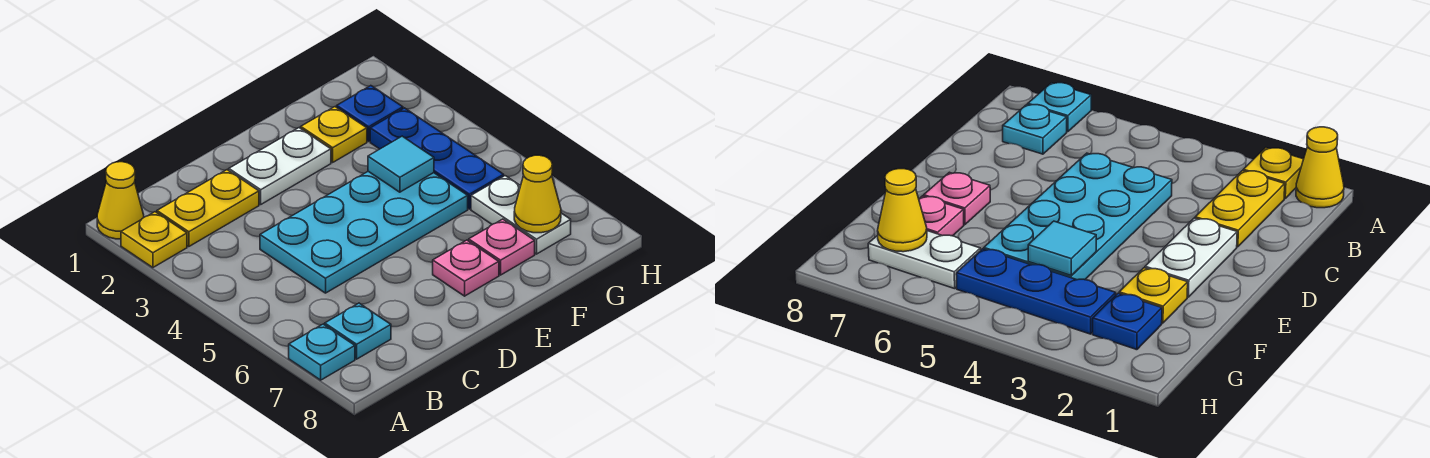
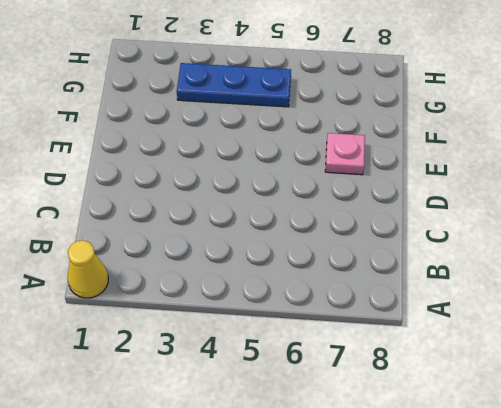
none -> yellow plate A2 level 1
none -> cyan plate A7 level 1
none -> yellow plate B2:C2 level 1

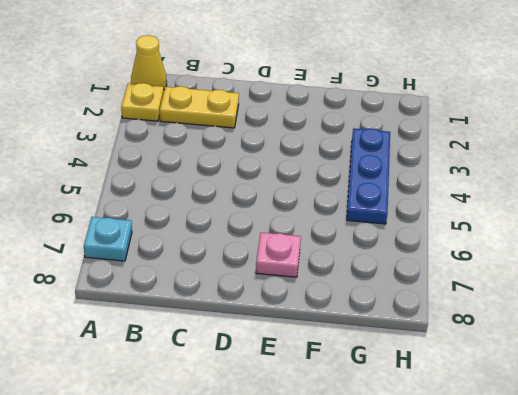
none -> cyan plate B7 level 1
none -> cyan plate C4:F5 level 1
none -> white plate D2:E2 level 1

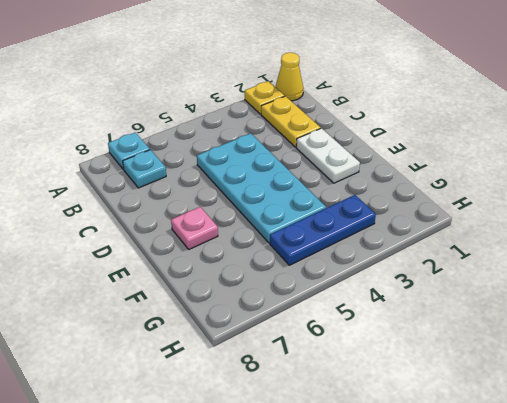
none -> yellow plate F2 level 1
none -> pink plate F7 level 1
none -> blue plate G2 level 1

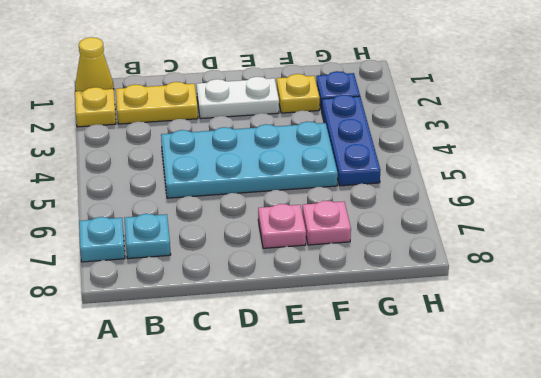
none -> white plate G6:G7 level 1
none -> cyan tile F4 level 2
none -> yellow cone G7 level 2

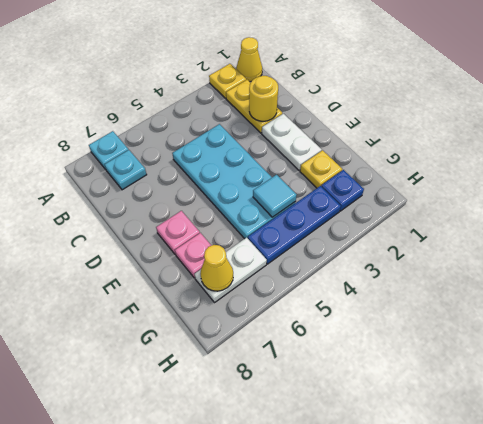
yellow round brick C2 level 2 -> none

